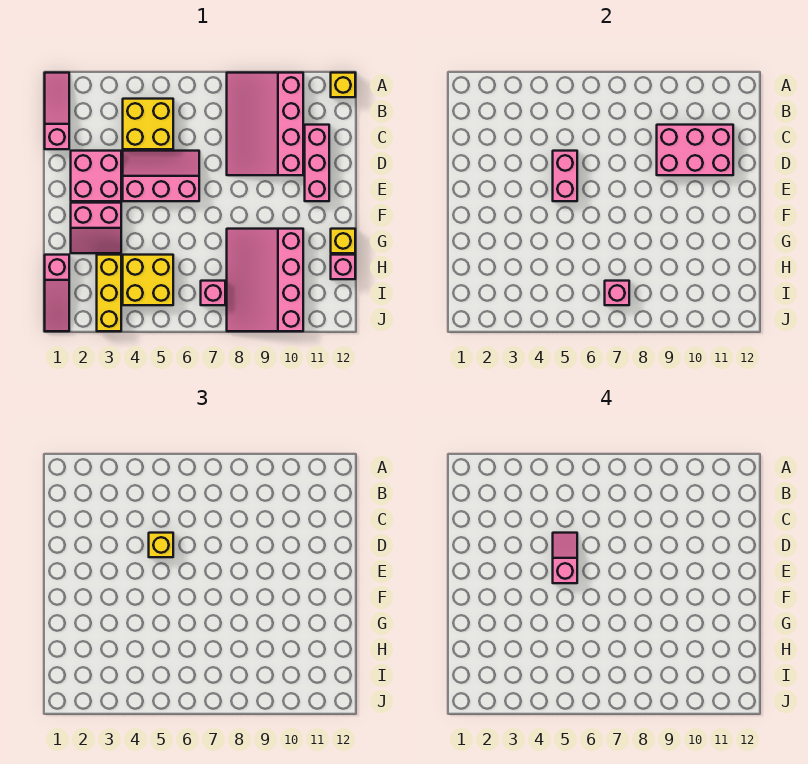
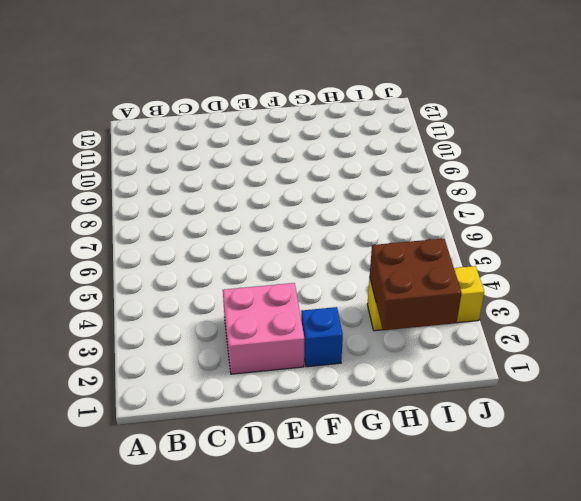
blue brick F2 level 1 -> pink slope F2:G3 level 1 top F
brown brick H2:I3 level 2 -> none
none -> pink slope A1:C1 level 1 top C
none -> pink slope A8:D10 level 1 top 10
none -> yellow brick A12 level 1

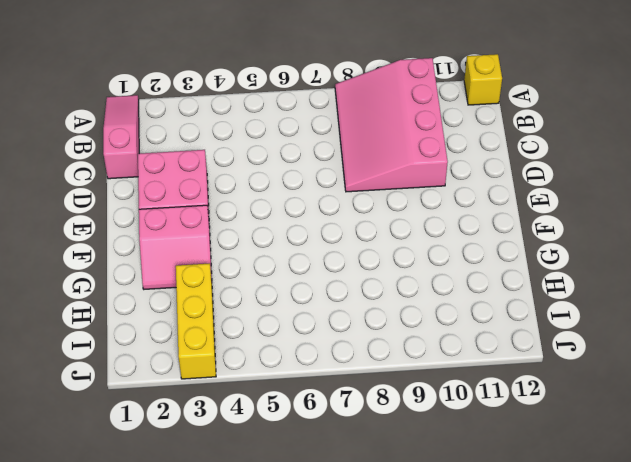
none -> yellow brick B4:C5 level 1
none -> pink brick C11:E11 level 1
none -> pink slope D4:E6 level 1 top E

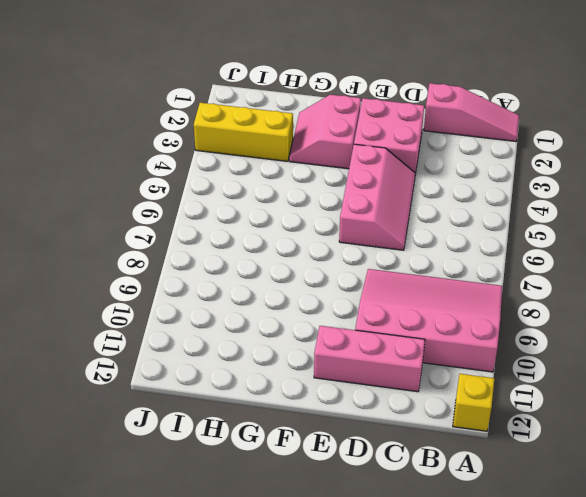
none -> yellow brick B4:C5 level 1
none -> pink slope G8:J10 level 1 top 10
none -> yellow brick G12 level 1

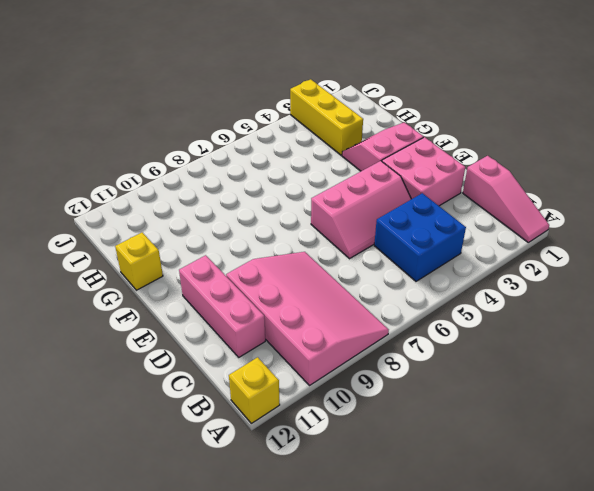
blue brick B4:C5 level 1 -> yellow brick B4:C5 level 1
none -> pink slope G8:J10 level 1 top 10
none -> pink slope H1:J1 level 1 top H
none -> yellow brick H4:I5 level 1

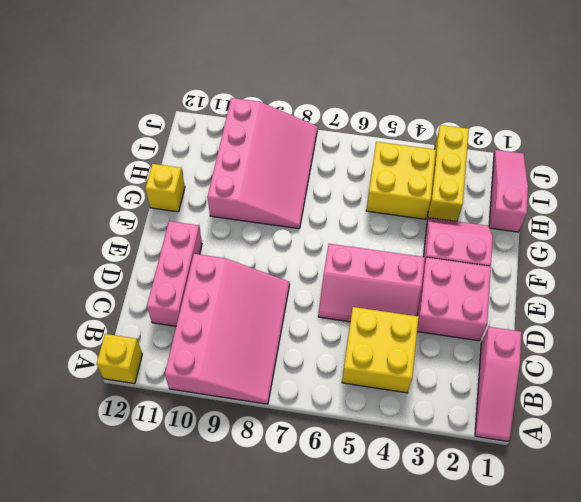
none -> pink brick H12 level 1
none -> pink brick I7 level 1
none -> pink brick C9:D11 level 2

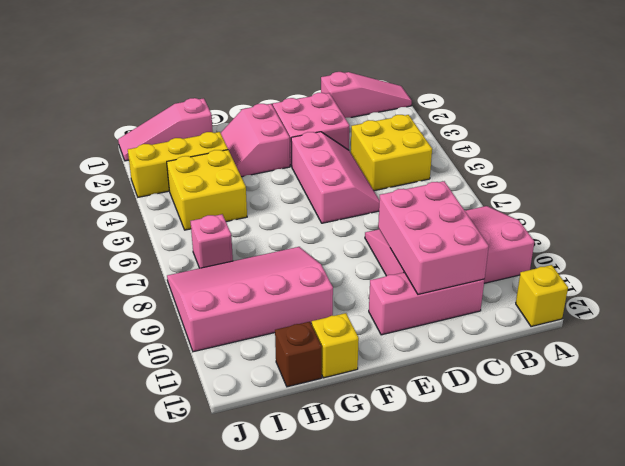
brown brick H12 level 1 -> pink brick H12 level 1
none -> pink brick D5:E5 level 2
none -> pink brick I7 level 2
none -> yellow brick D5 level 3

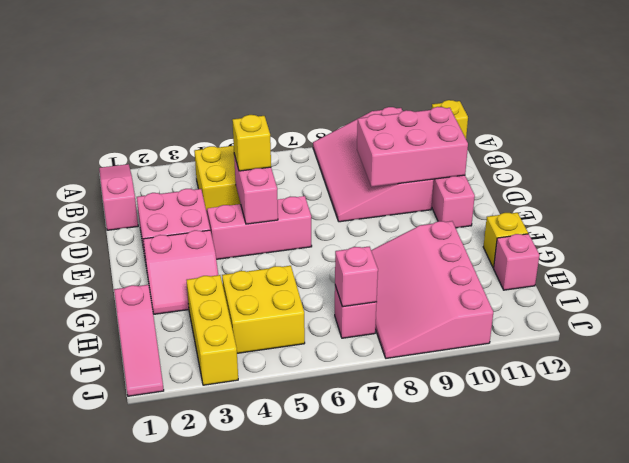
none -> pink slope D5:E5 level 4 top E

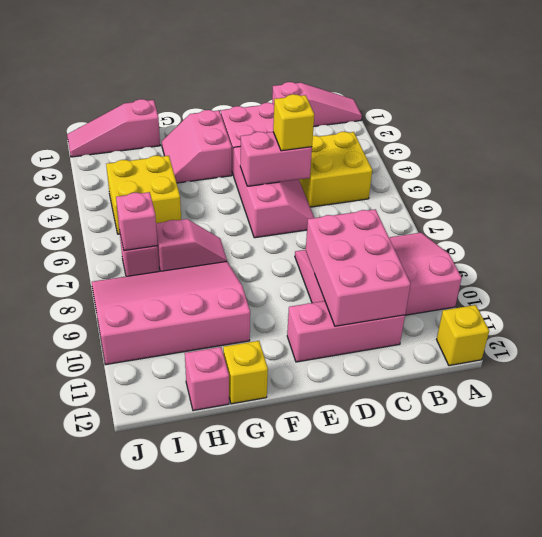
pink slope G7:H7 level 1 top H -> pink slope D5:E5 level 4 top E
none -> yellow brick H3:J3 level 1

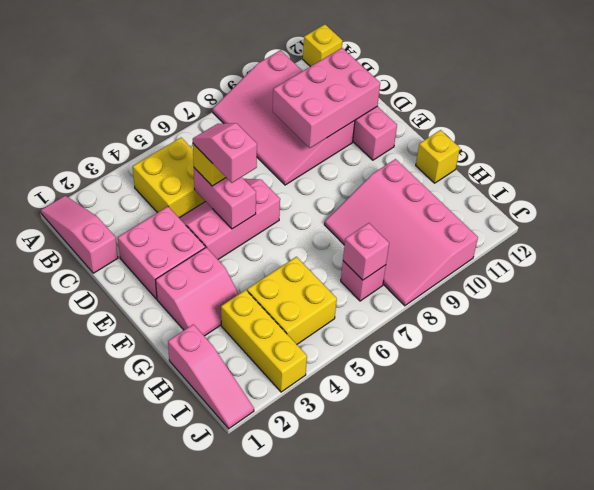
none -> pink brick H12 level 1

